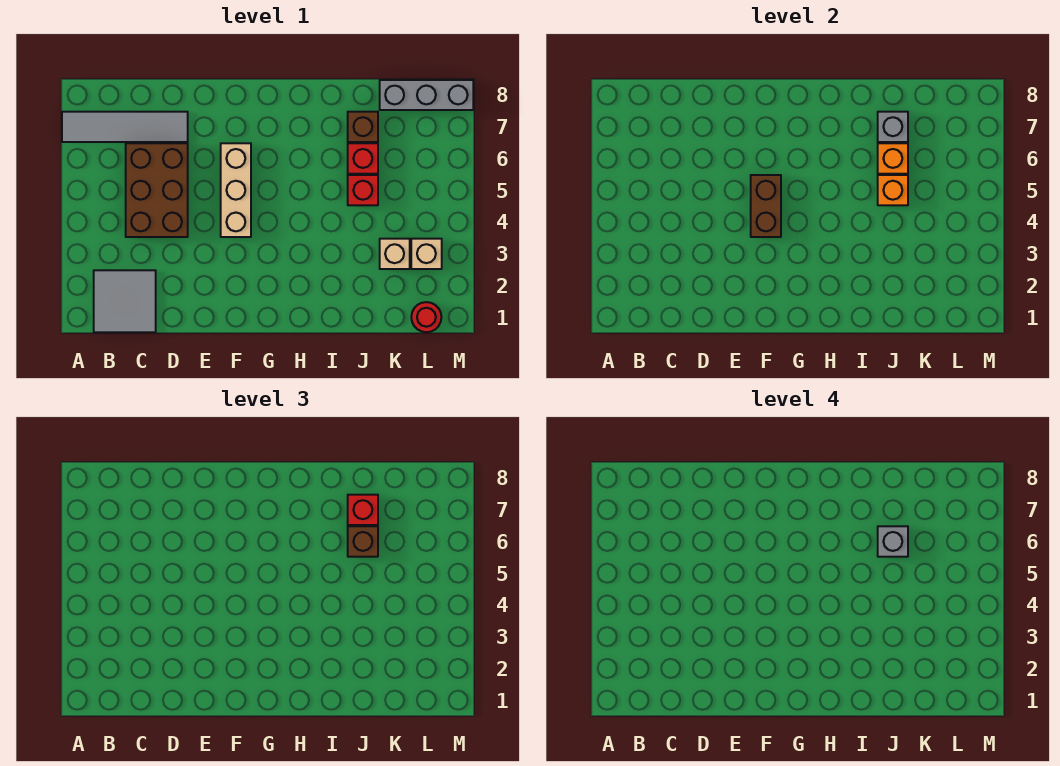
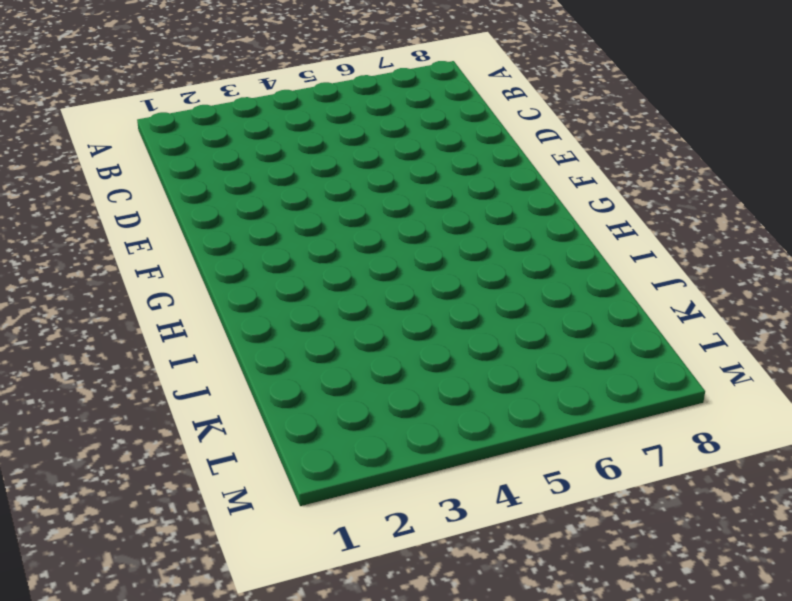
none -> grey tile A7:D7 level 1
none -> grey tile B1:C2 level 1
none -> brown brick C4:D6 level 1

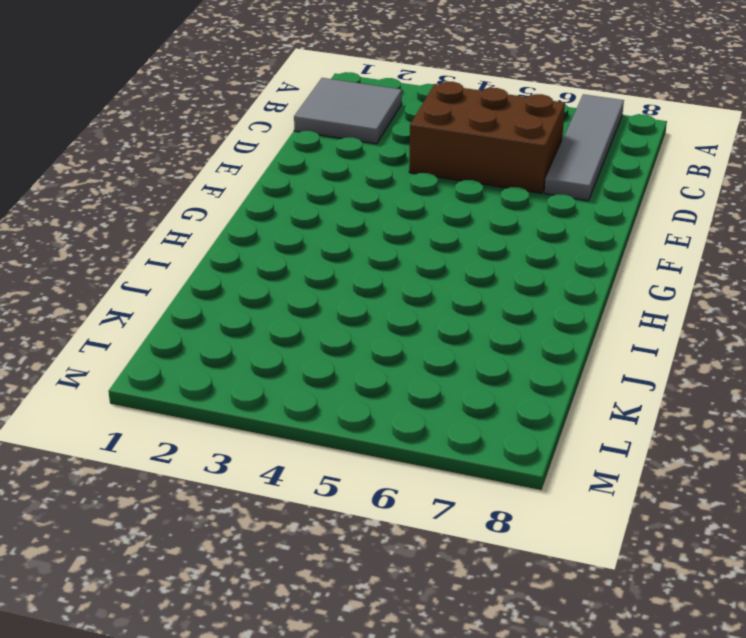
none -> tan brick F4:F6 level 1
none -> red brick J5 level 1
none -> red brick J6 level 1

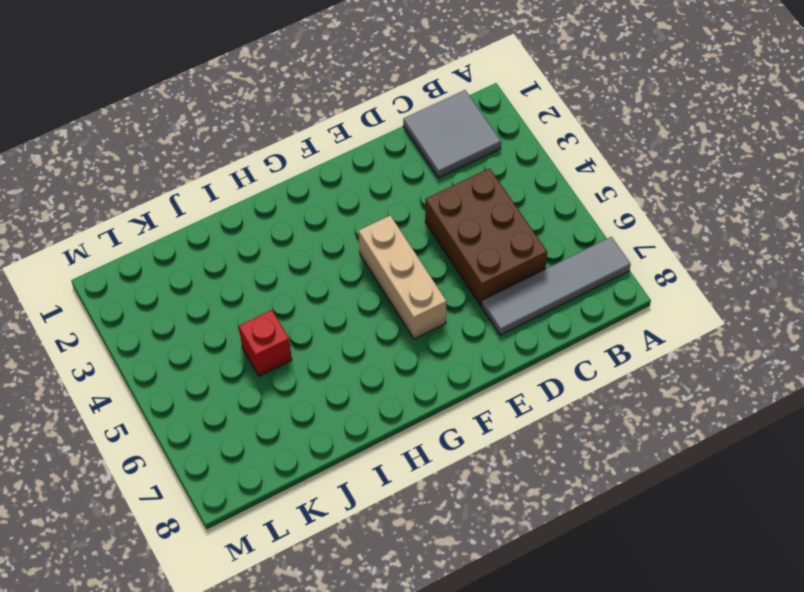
none -> red brick J6 level 1
none -> brown brick J7 level 1
none -> tan brick K3 level 1

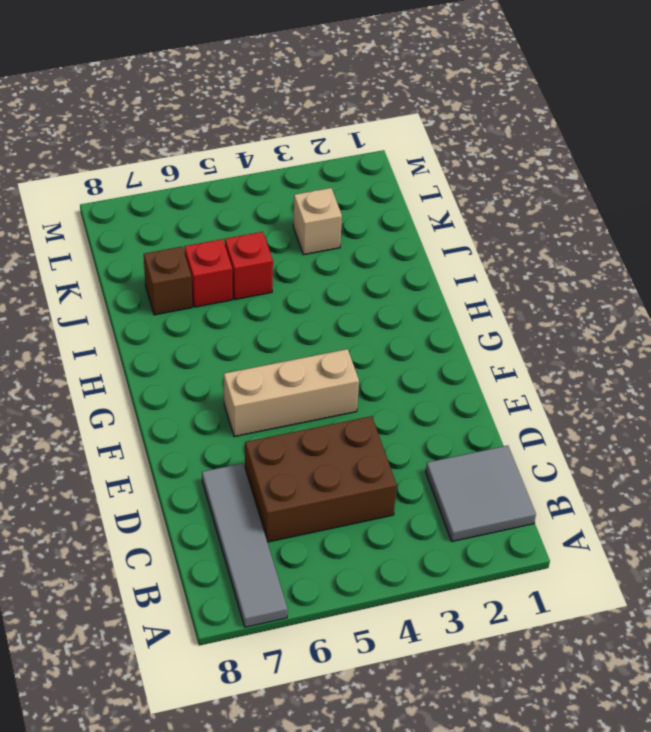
none -> grey brick K8:M8 level 1
none -> red round brick L1 level 1
none -> tan brick L3 level 1

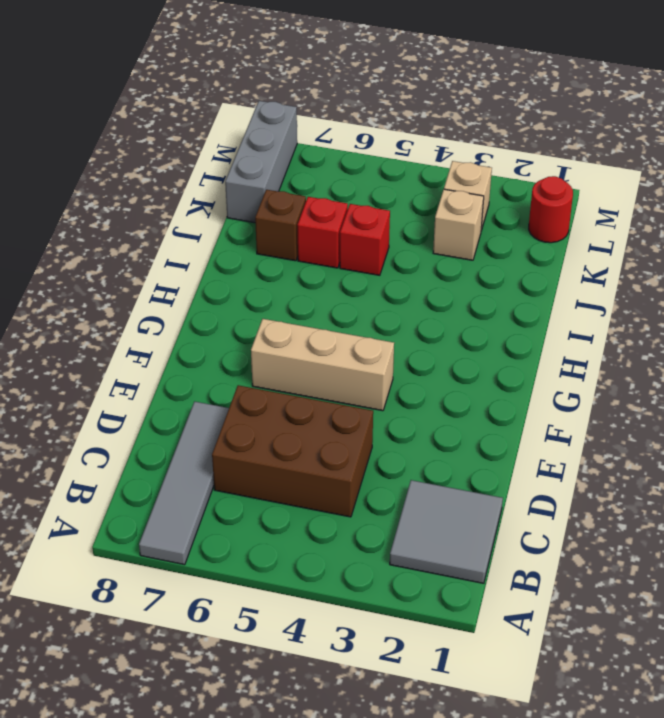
none -> brown brick F4:F5 level 2
none -> orange brick J5 level 2
none -> orange brick J6 level 2

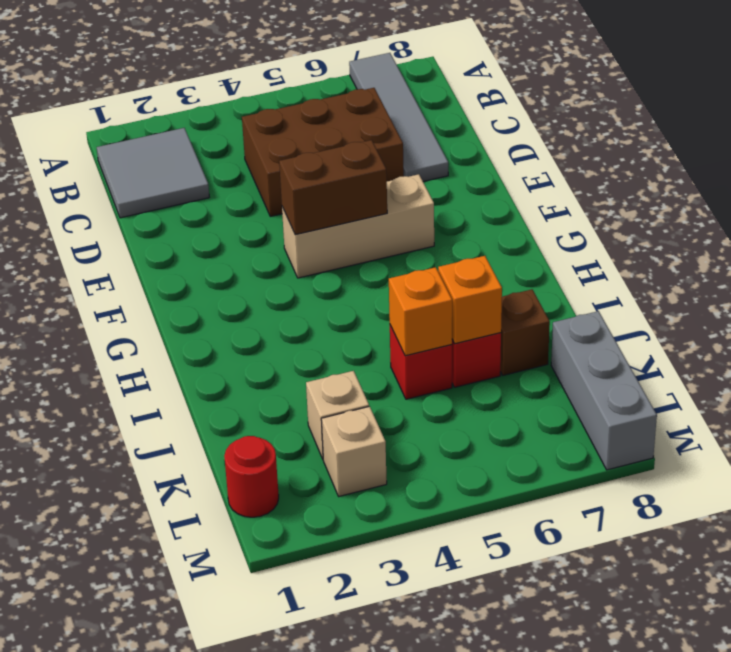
none -> grey brick J7 level 2
none -> brown brick J6 level 3
none -> red brick J7 level 3

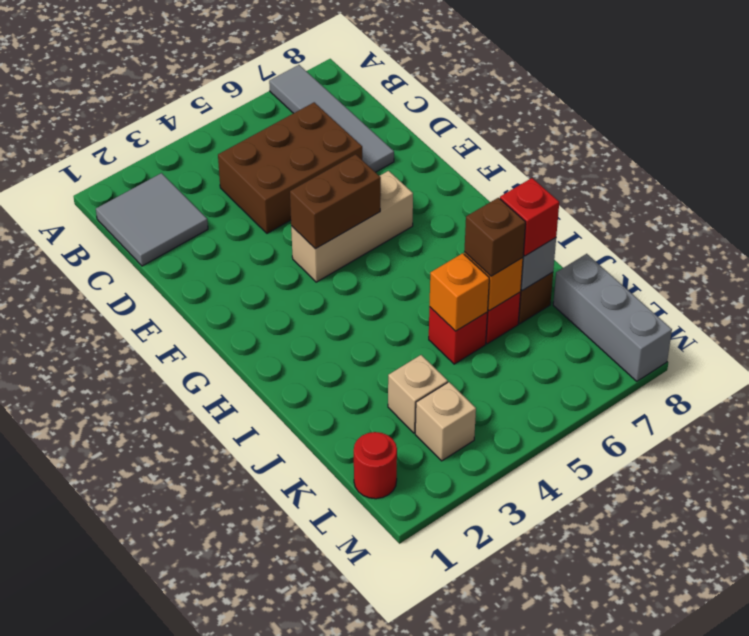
none -> grey brick J6 level 4

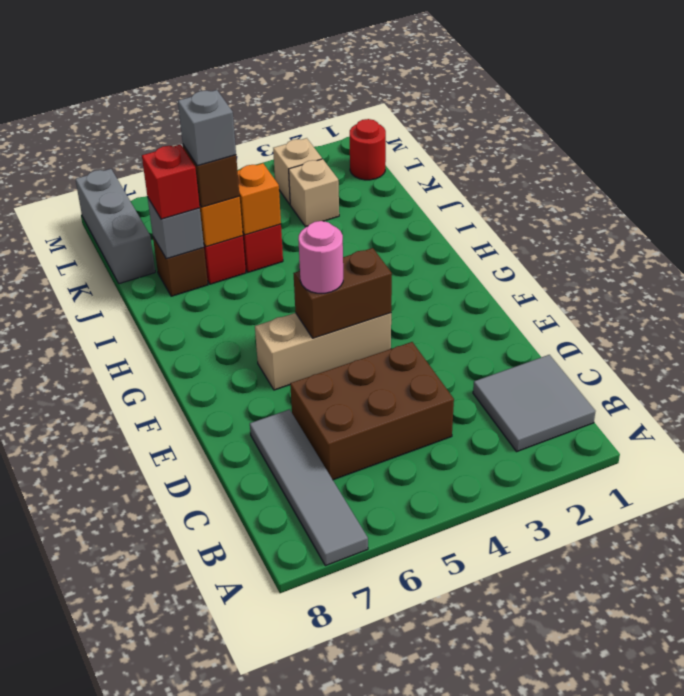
pink round brick F5 level 3 -> none

